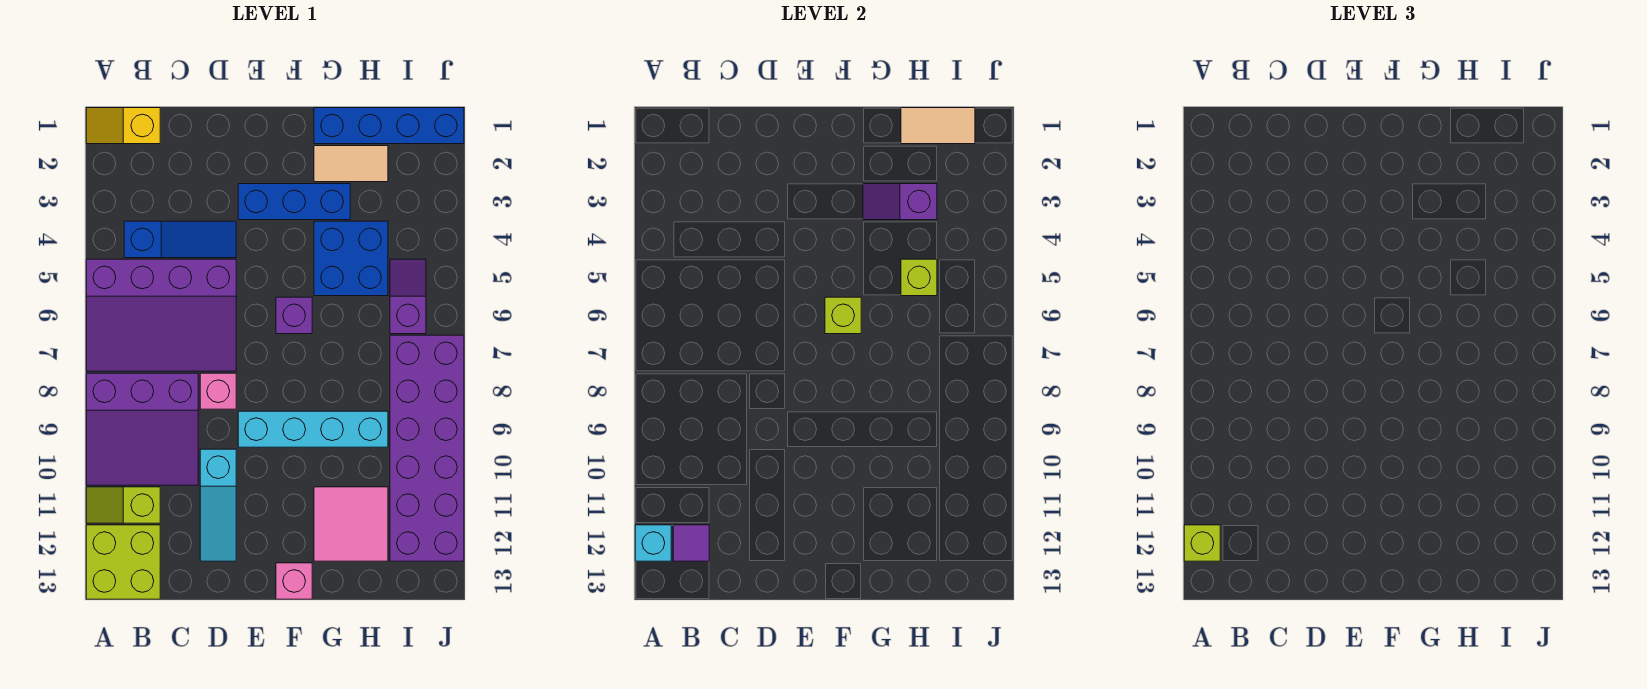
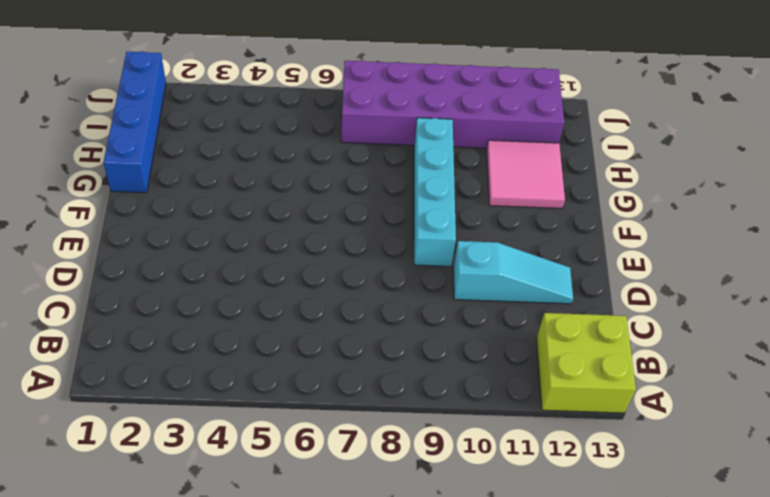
none -> yellow slope A1:B1 level 1 top B
none -> purple slope A5:D7 level 1 top 5
none -> purple slope A8:C10 level 1 top 8

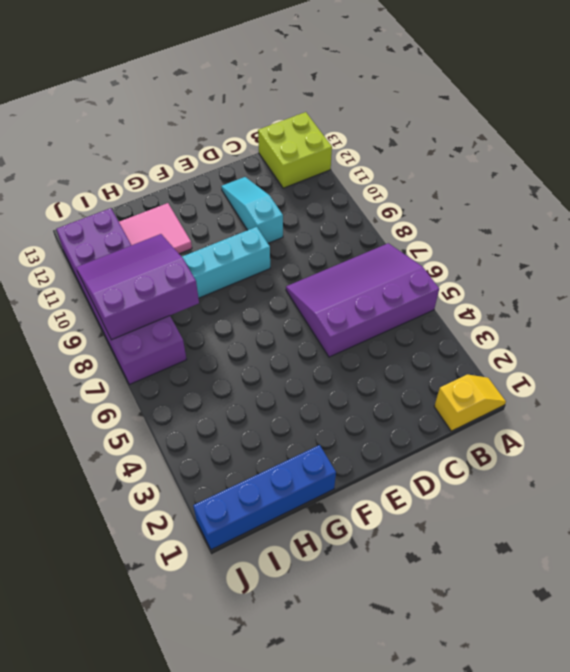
purple slope H8:J10 level 2 top 8 -> purple slope A8:C10 level 1 top 8
none -> lime slope A11:B11 level 1 top B
none -> blue slope B4:D4 level 1 top B
none -> pink brick D8 level 1

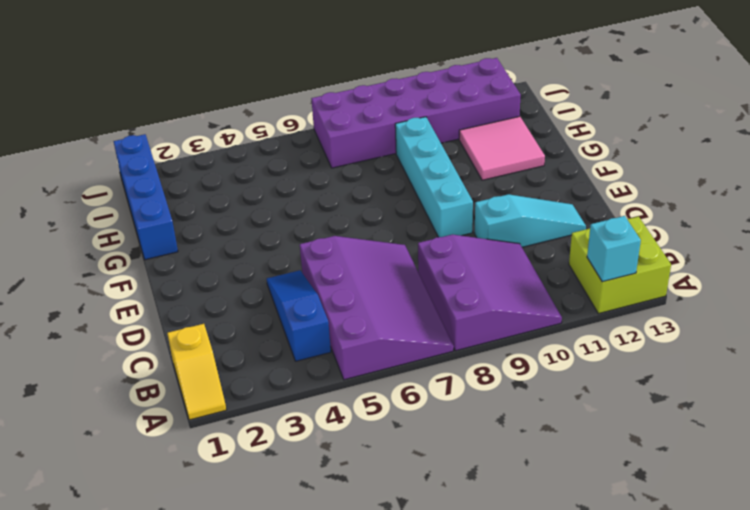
none -> lime slope A11:B11 level 1 top B
none -> pink brick D8 level 1
none -> blue brick E3:G3 level 1

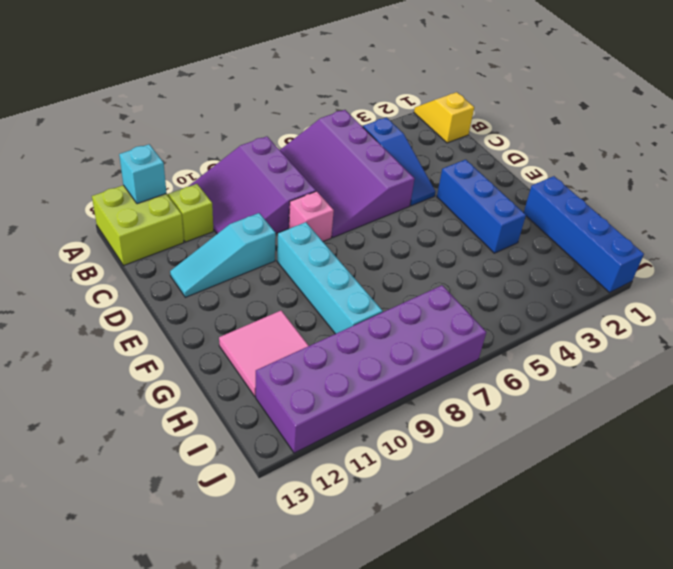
none -> purple brick F6 level 1
none -> pink brick F13 level 1
none -> tan tile G2:H2 level 1

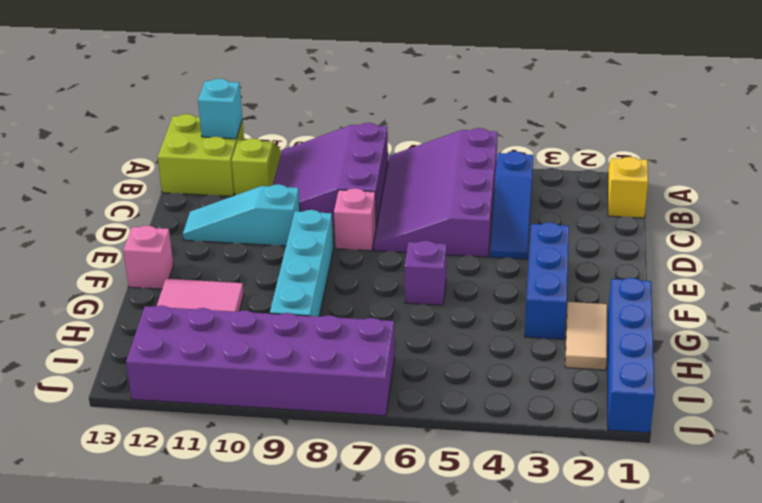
none -> blue brick G4:H5 level 1
none -> purple slope I5:I6 level 1 top 6
none -> purple tile B12 level 2

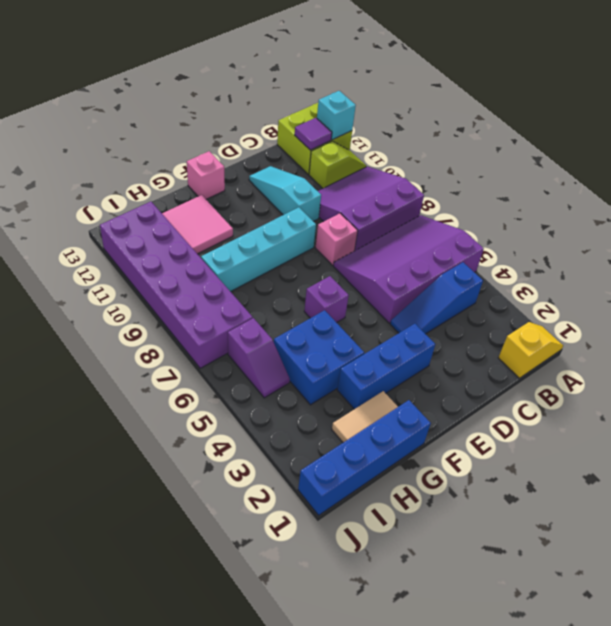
none -> lime brick F6 level 2
none -> purple slope G3:H3 level 2 top H
none -> tan tile H1:I1 level 2

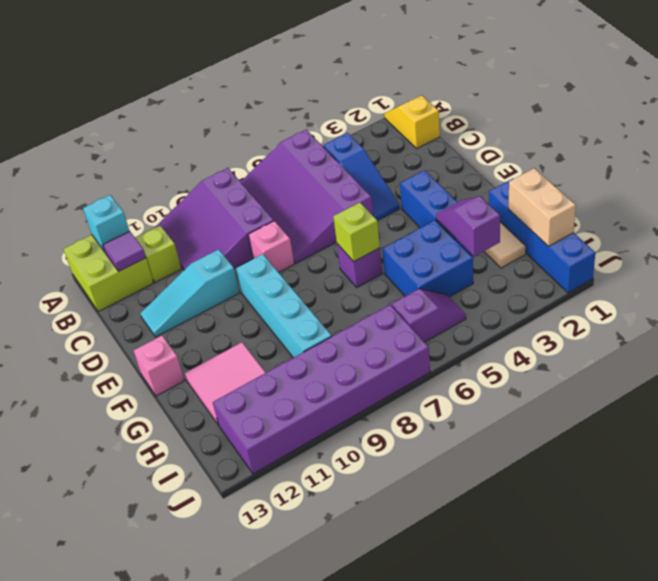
tan brick H1:I1 level 2 -> tan tile H1:I1 level 2
none -> lime brick H5 level 2
none -> lime brick A12 level 3

